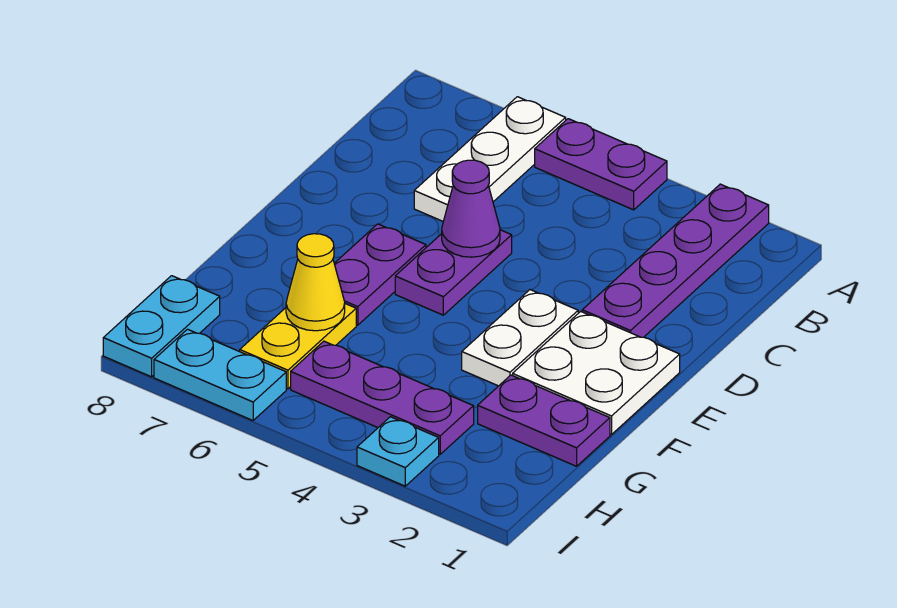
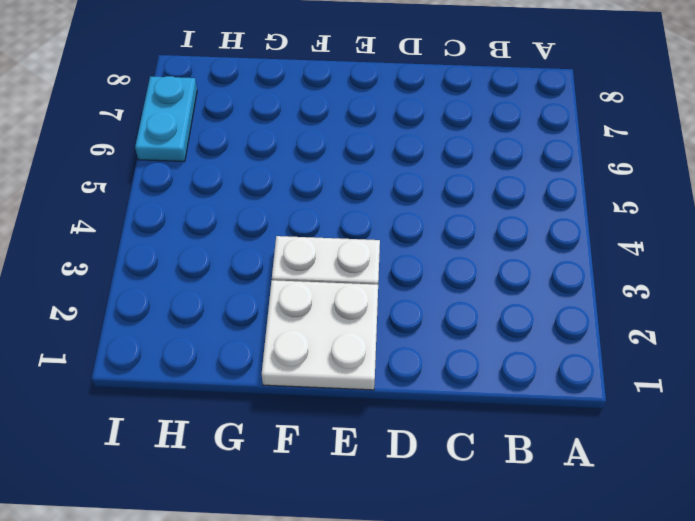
none -> purple plate A2:D2 level 1
none -> purple plate A4:A5 level 1
none -> white plate A6:C6 level 1

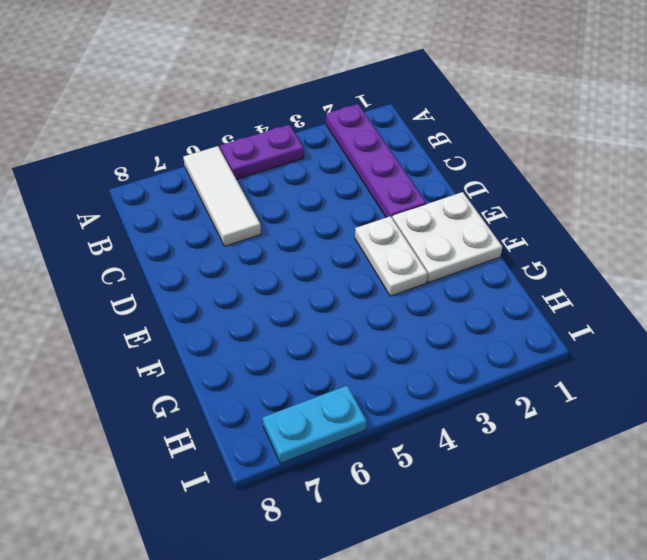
white tile A6:C6 level 1 -> white plate A6:C6 level 1
none -> purple plate D5:E5 level 1
none -> purple plate E6:F6 level 1
none -> purple plate G1:G2 level 1

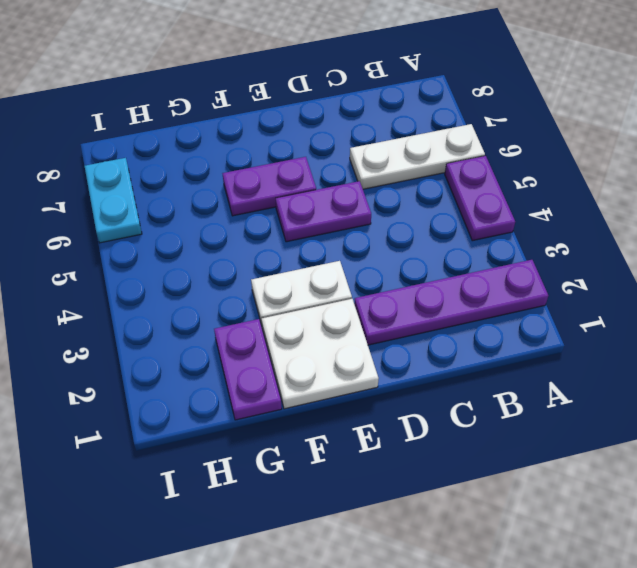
none -> yellow plate G6:H6 level 1
none -> purple plate H3:H5 level 1
none -> cyan plate H8:I8 level 1

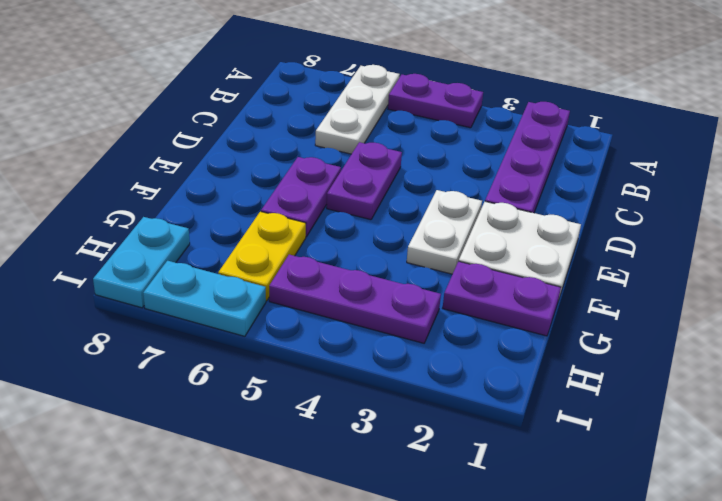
none -> cyan plate I3 level 1
none -> purple cone D5 level 2
none -> yellow cone G6 level 2

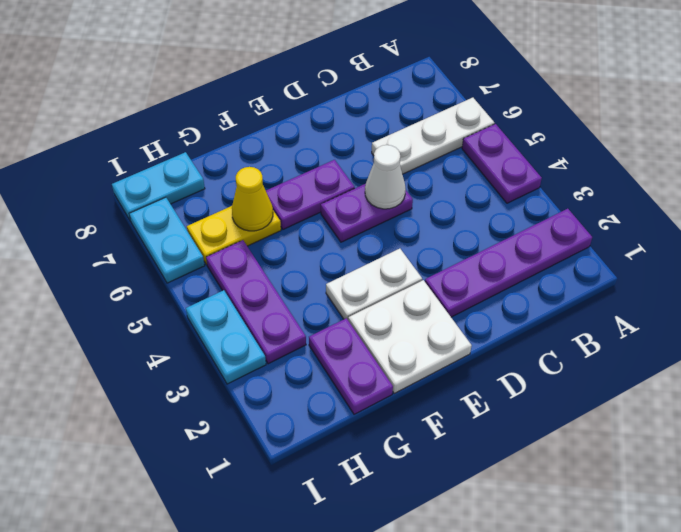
white cone D5 level 2 -> purple cone D5 level 2
cyan plate I3:I4 level 1 -> cyan plate I3 level 1

